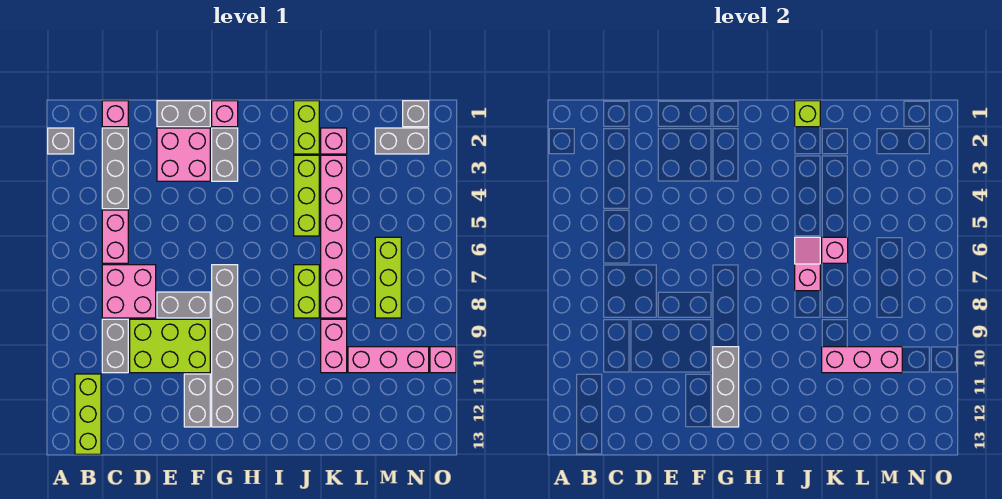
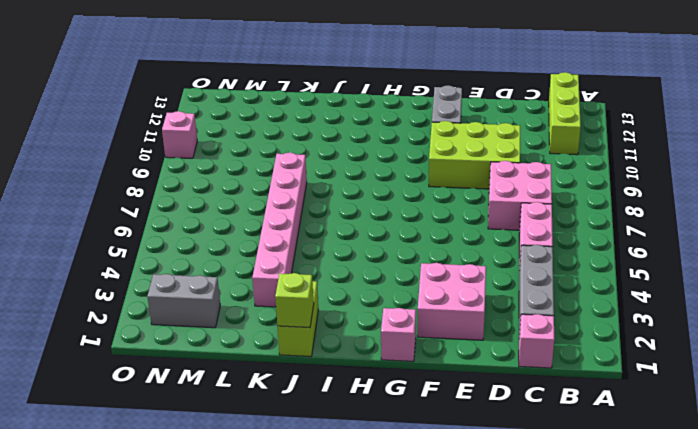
none -> grey brick A2 level 1
none -> grey brick C9:C10 level 1
none -> grey brick E1:F1 level 1
none -> grey brick E8:F8 level 1

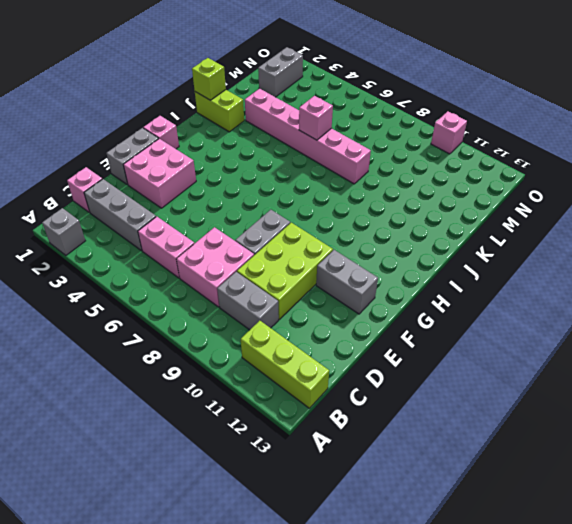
none -> grey brick G2:G3 level 1
none -> grey brick G7:G12 level 1
none -> lime brick J3:J5 level 1
none -> lime brick J7:J8 level 1

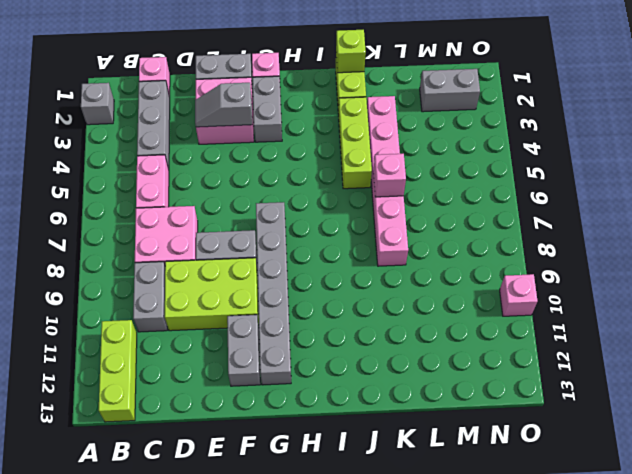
grey slope E3:F3 level 2 top F -> none
none -> lime brick J7:J8 level 1
none -> pink brick K2 level 1
none -> pink brick K9:K10 level 1
none -> pink brick L10:N10 level 1

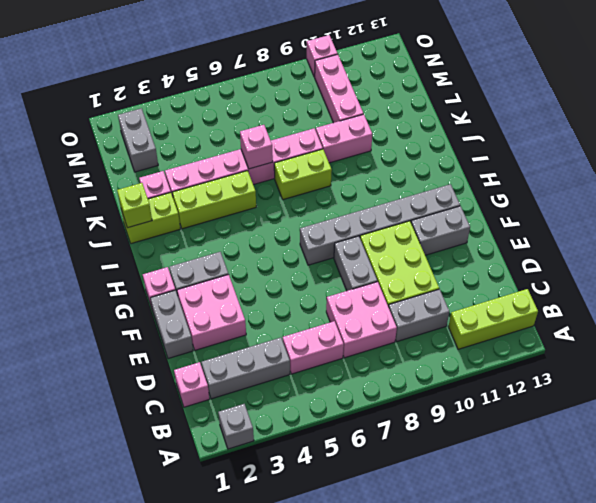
none -> lime brick M6:M8 level 1
none -> grey brick N1 level 1
none -> grey brick G10:G12 level 2
none -> pink slope J6:J7 level 2 top 7

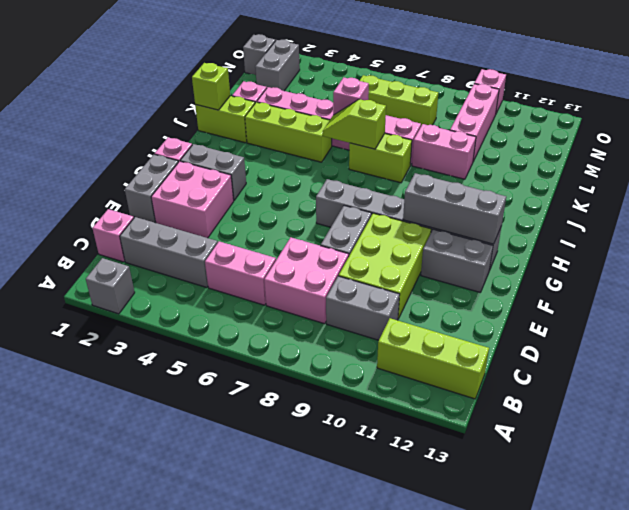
lime slope J6:J7 level 2 top 7 -> pink slope J6:J7 level 2 top 7
none -> pink brick K10:M10 level 2

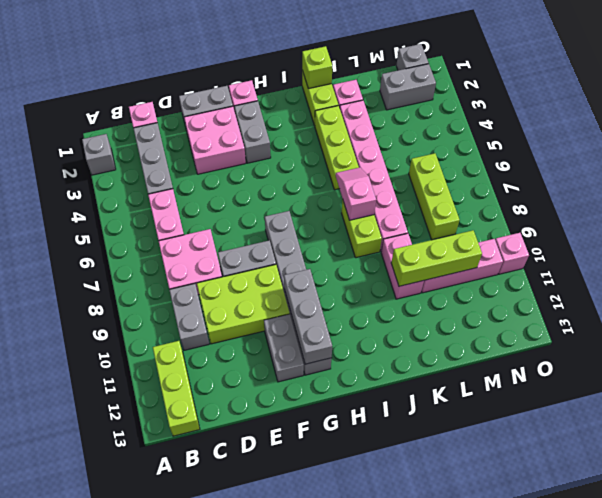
lime brick K10:M10 level 2 -> pink brick K10:M10 level 2
none -> pink brick K6 level 2

